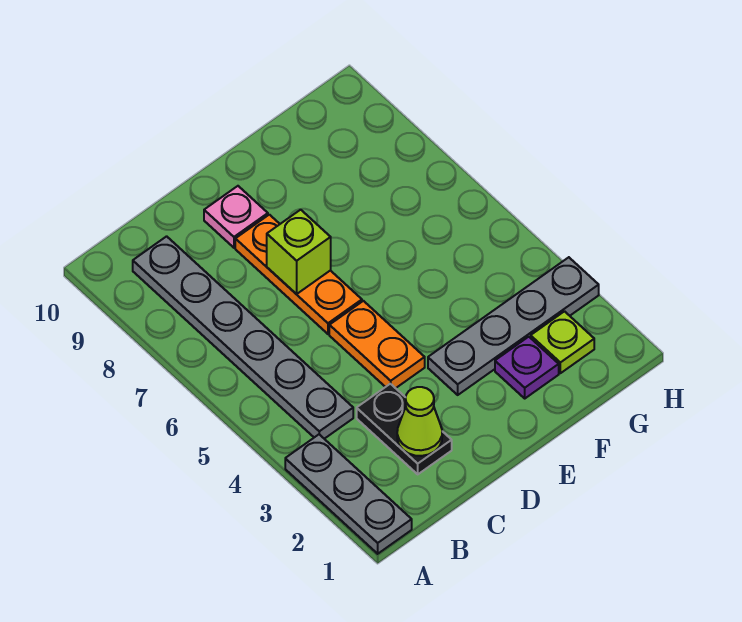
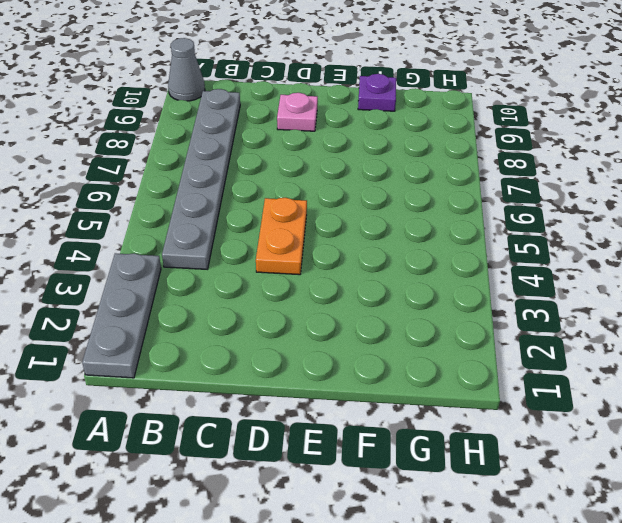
grey cone A10 level 1 -> none
purple plate F10 level 1 -> purple plate F2 level 1
none -> black plate C2:C3 level 1
none -> orange plate D6:D8 level 1

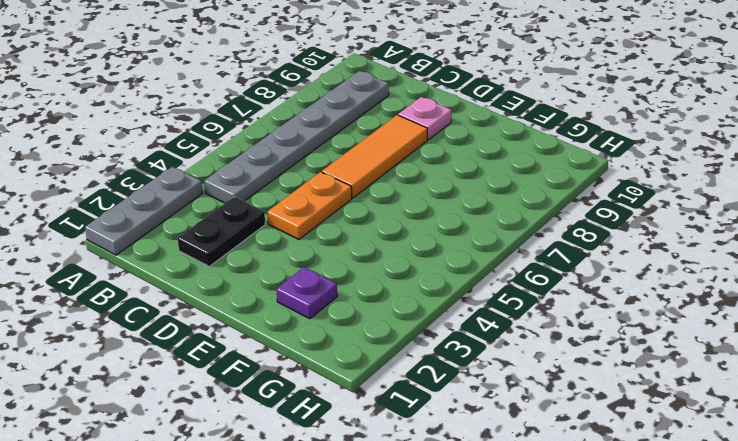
orange tile D6:D8 level 1 -> orange plate D6:D8 level 1
none -> grey plate E3:H3 level 1
none -> lime plate G2 level 1

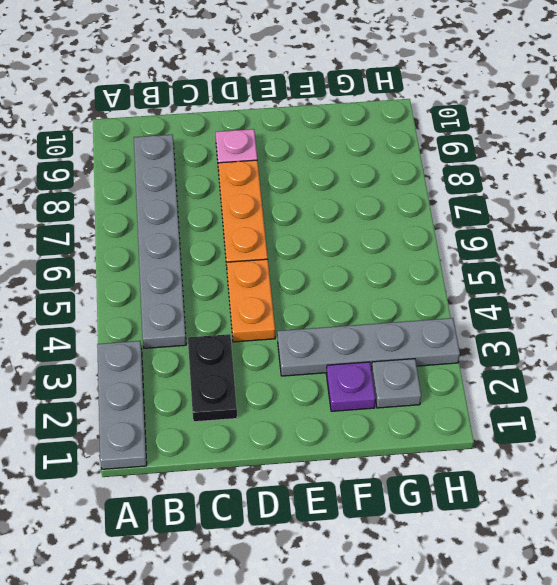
grey plate G2 level 1 -> lime plate G2 level 1
none -> lime cone C2 level 2
none -> lime brick D7 level 2

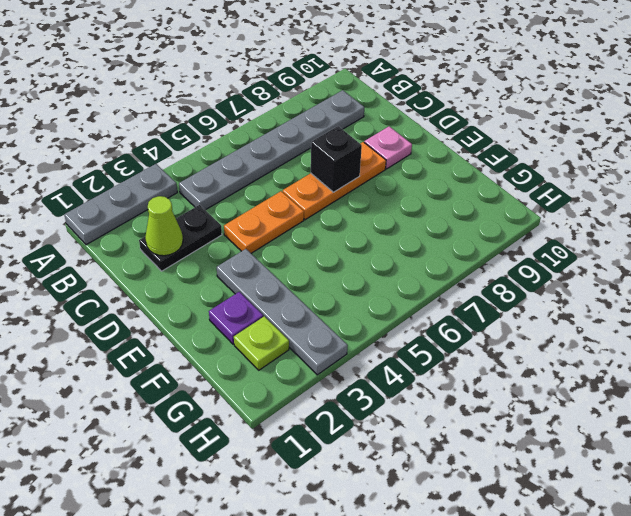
black brick D7 level 2 -> lime brick D7 level 2

